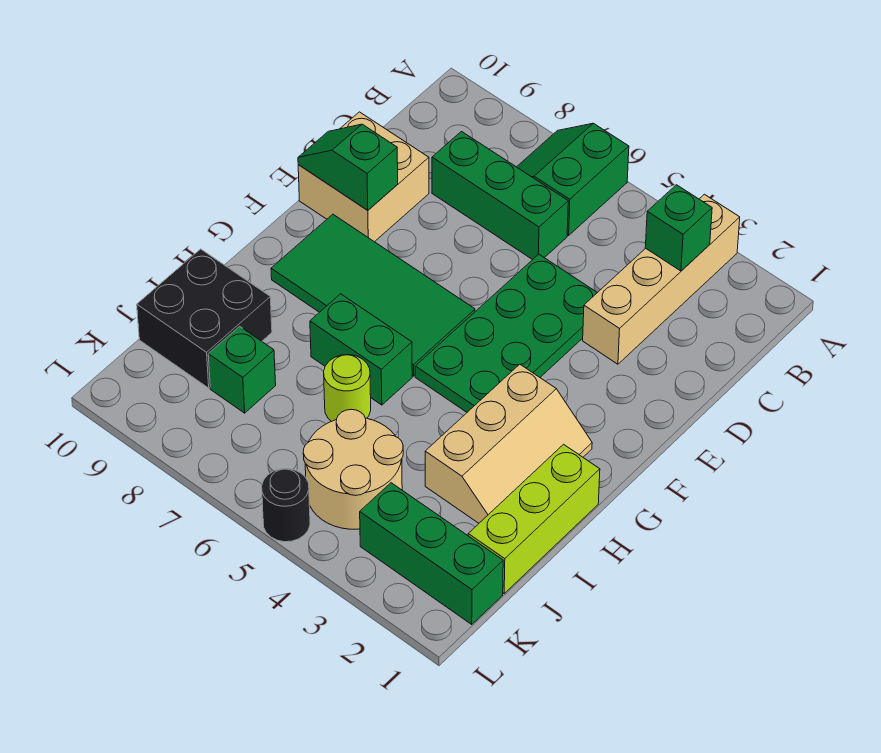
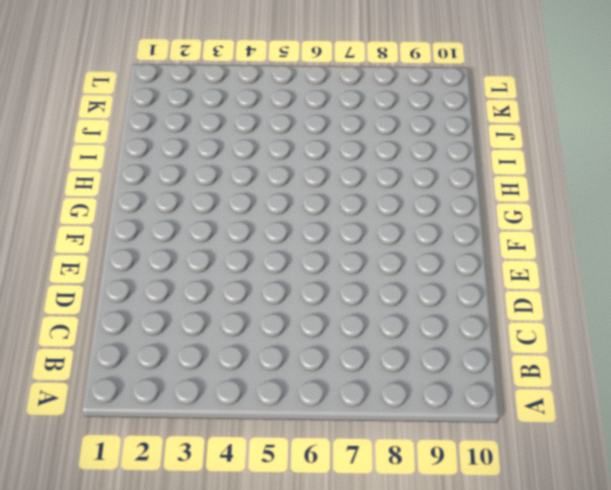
none -> tan brick A3:D3 level 1
none -> green slope A6:B7 level 1 top 6
none -> green brick C6:C8 level 1

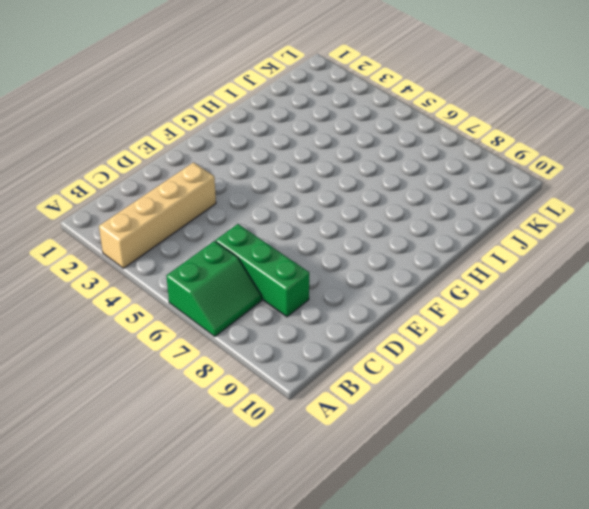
none -> green plate D4:G5 level 1
none -> tan brick D9:E10 level 1
none -> green tile F6:G9 level 1

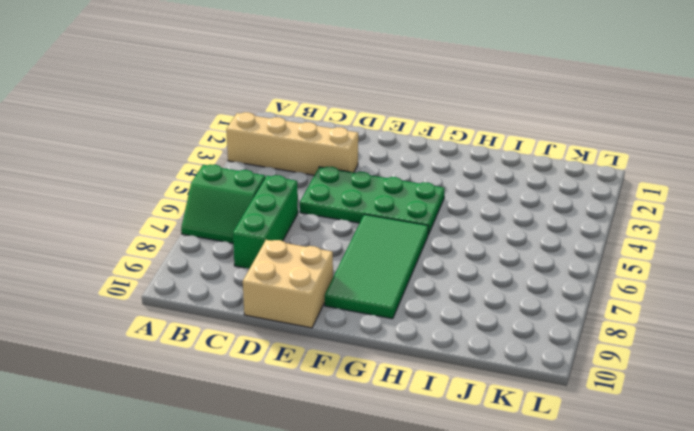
none -> tan slope G2:I3 level 1 top 3
none -> lime brick H1:J1 level 1
none -> green brick H6:H7 level 1

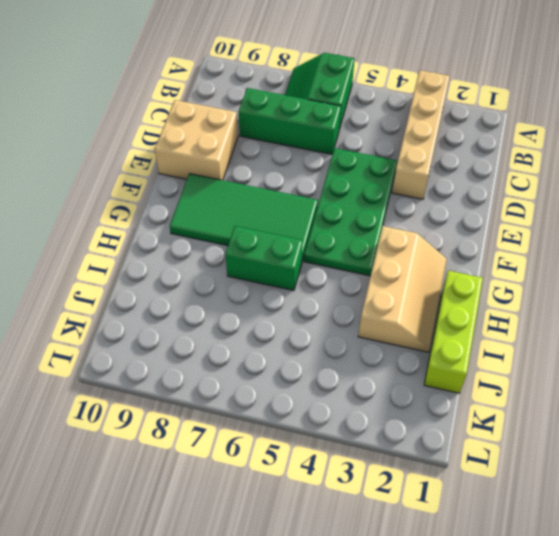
none -> lime round brick I6 level 1
none -> black brick I9:J10 level 1
none -> tan round brick J4:K5 level 1

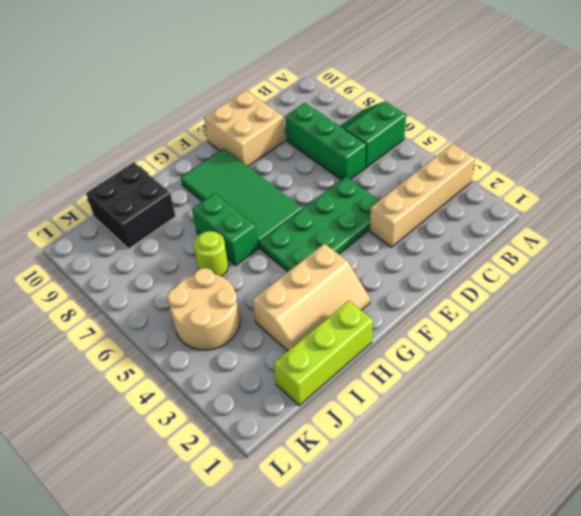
none -> green brick J8 level 1
none -> green brick K1:K3 level 1
none -> black round brick L5 level 1

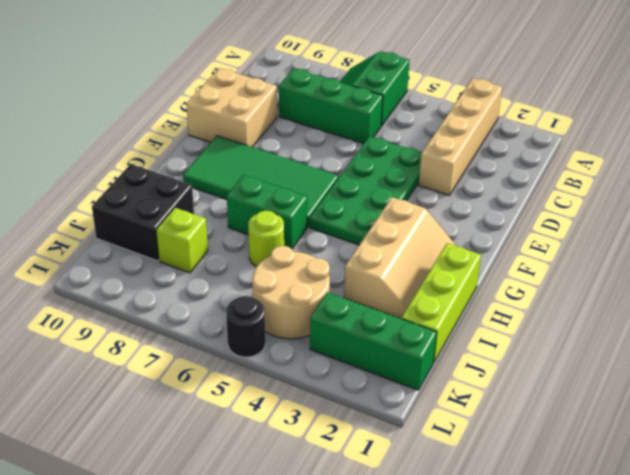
lime brick J8 level 1 -> green brick J8 level 1
none -> green brick B3 level 2
none -> green slope E9:E10 level 2 top 9

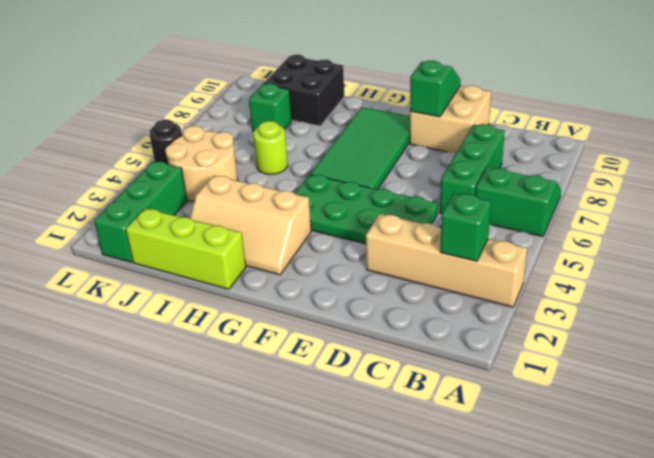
none -> green brick H6:H7 level 1

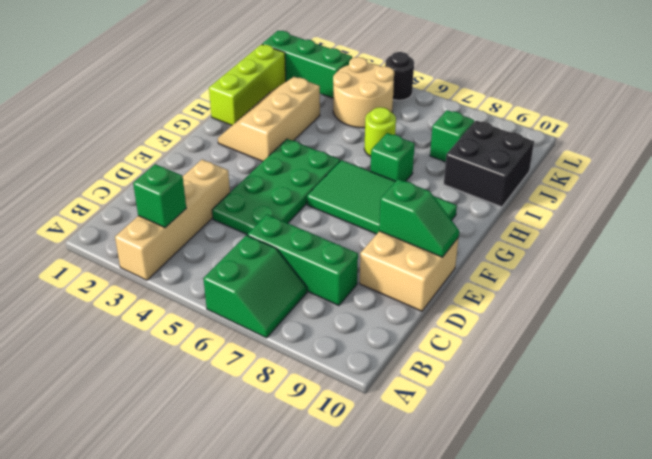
green brick H7 level 1 -> green brick H6:H7 level 1

